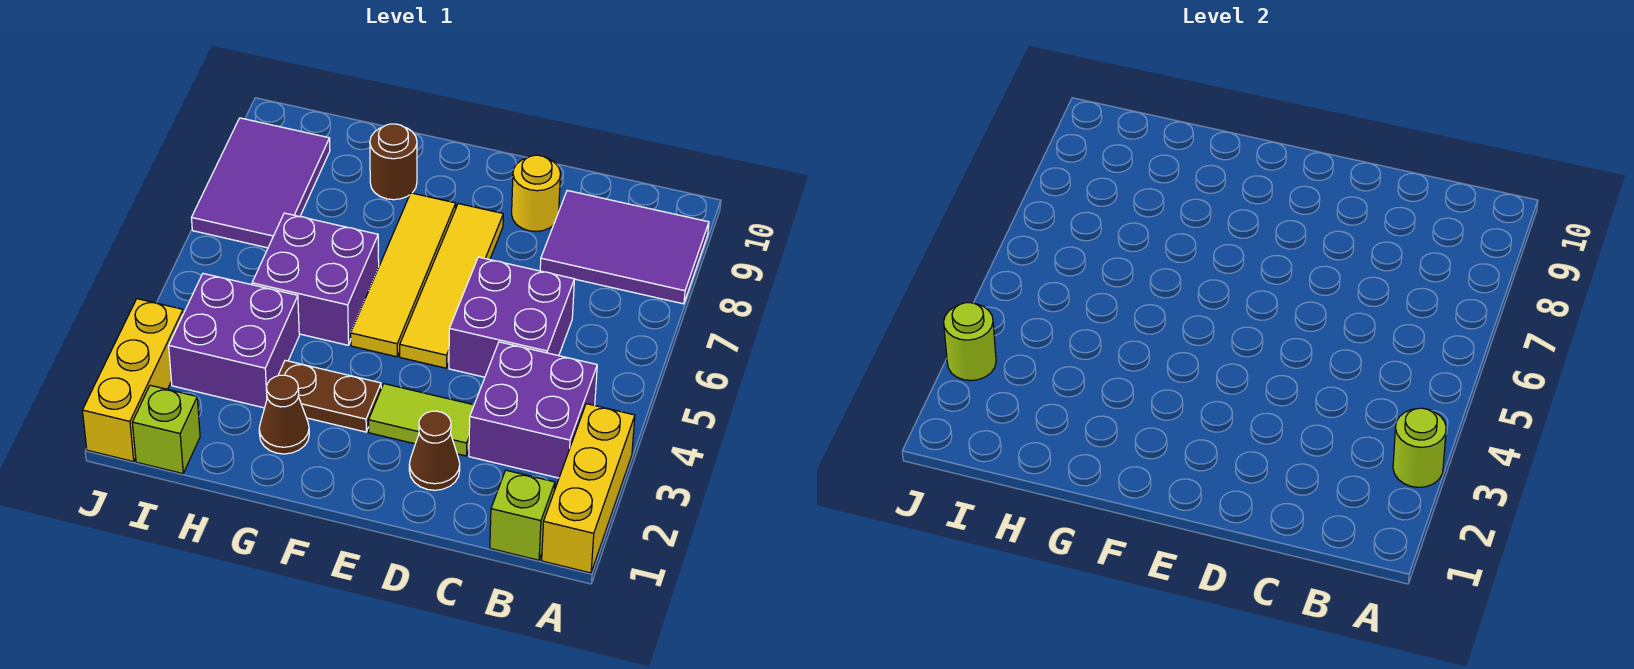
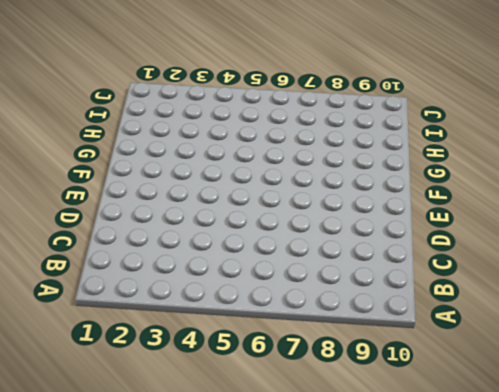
none -> yellow brick A1:A3 level 1
none -> purple tile A8:C9 level 1
none -> lime brick B1 level 1

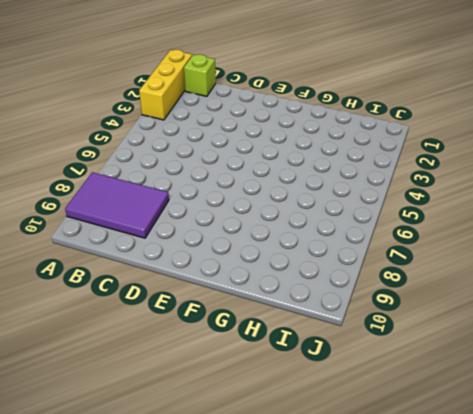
none -> purple brick B3:C4 level 1
none -> purple brick C5:D6 level 1
none -> brown cone D2 level 1

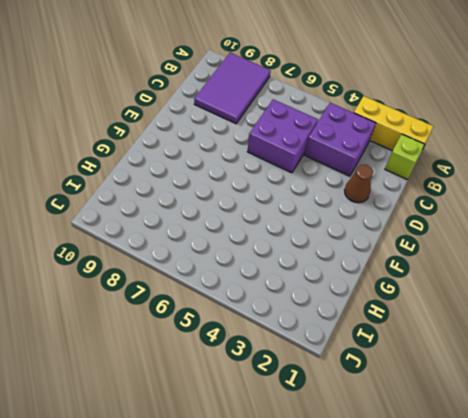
none -> lime tile D3:E3 level 1
none -> yellow round brick D9 level 1
none -> yellow tile E5:E8 level 1

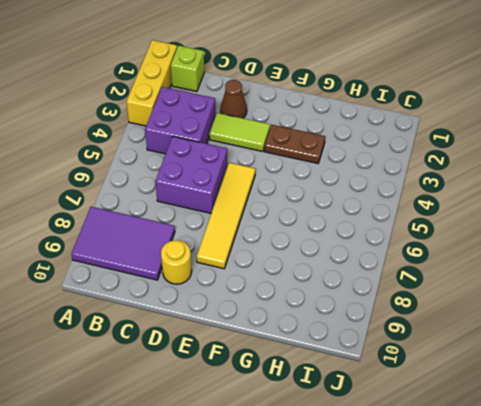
none -> yellow tile F5:F8 level 1
none -> brown cone G2 level 1
none -> purple brick G5:H6 level 1

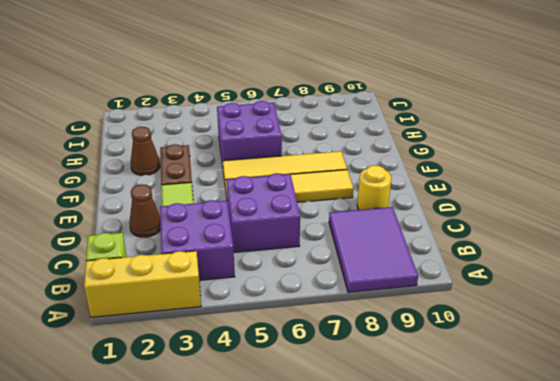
none -> brown round brick G9 level 1
none -> purple brick H3:I4 level 1
none -> lime brick I1 level 1

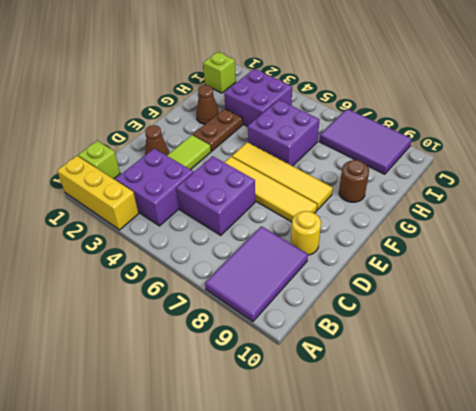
none -> yellow brick J1:J3 level 1
none -> lime round brick A3 level 2
none -> lime round brick J3 level 2

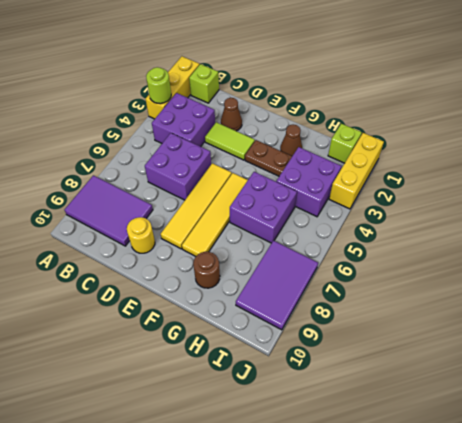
none -> lime round brick J3 level 2

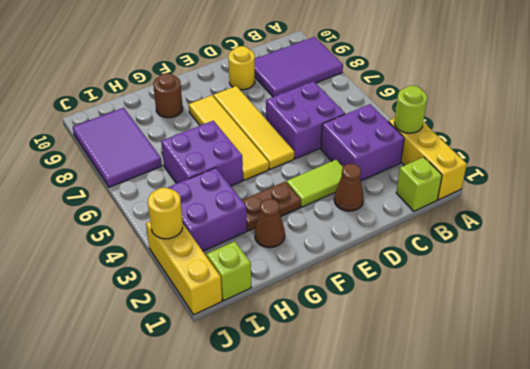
yellow round brick J3 level 2 -> lime round brick J3 level 2

